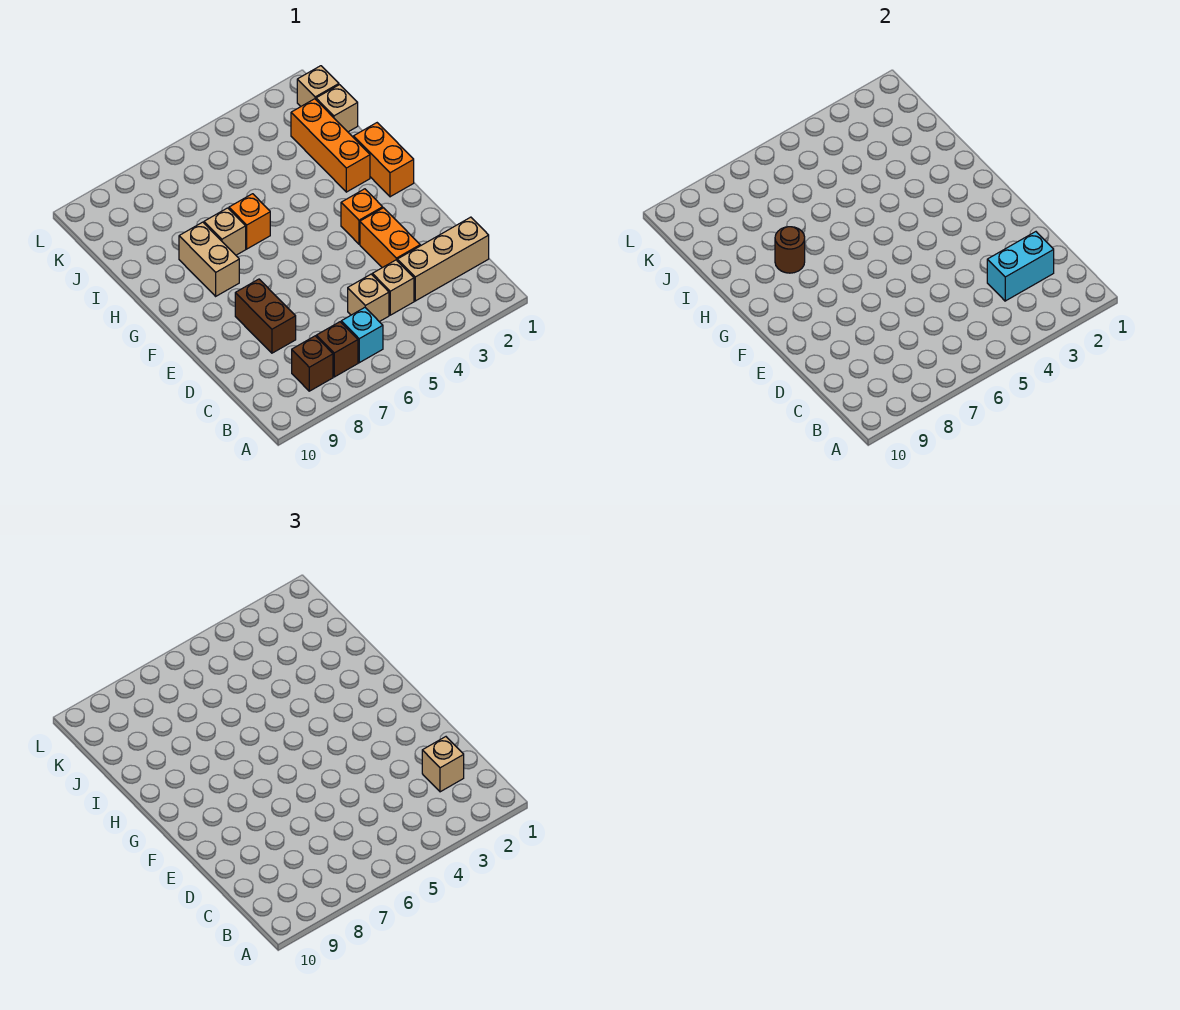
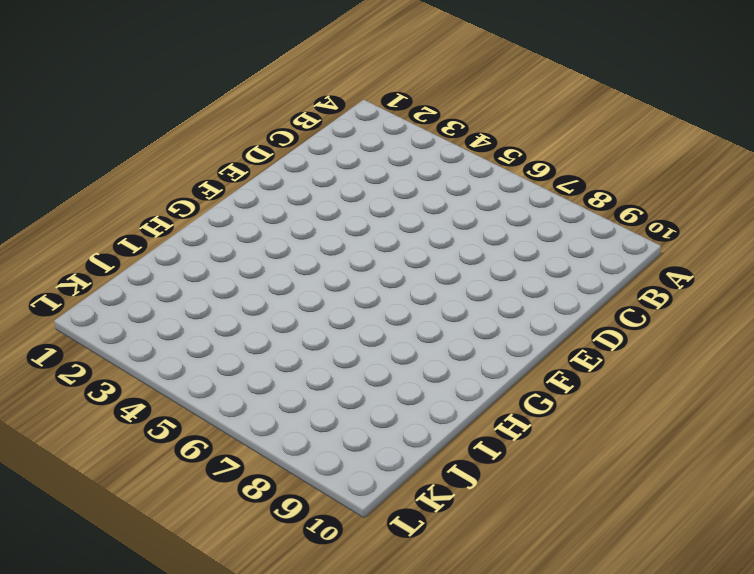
none -> cyan brick B6 level 1
none -> brown brick B7 level 1
none -> brown brick B8 level 1

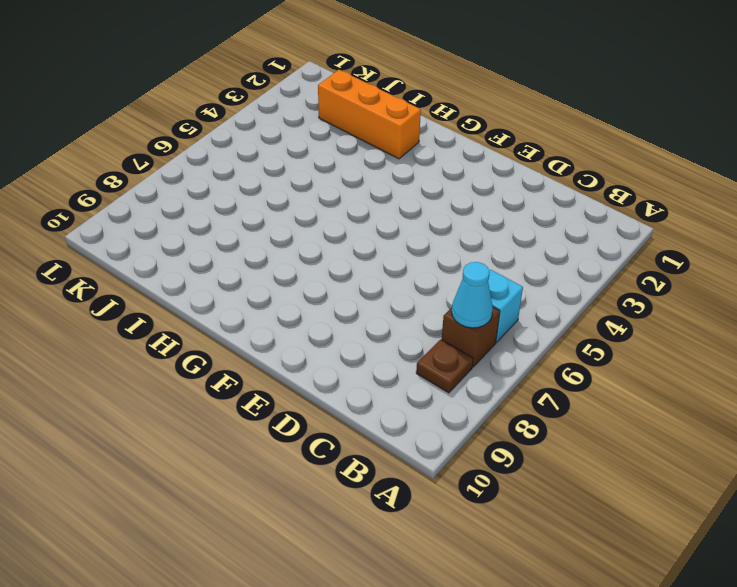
cyan cone B7 level 2 -> none
brown plate B8 level 1 -> brown brick B8 level 1
none -> tan brick C1:C3 level 1
none -> tan brick C4 level 1
none -> tan brick C5 level 1

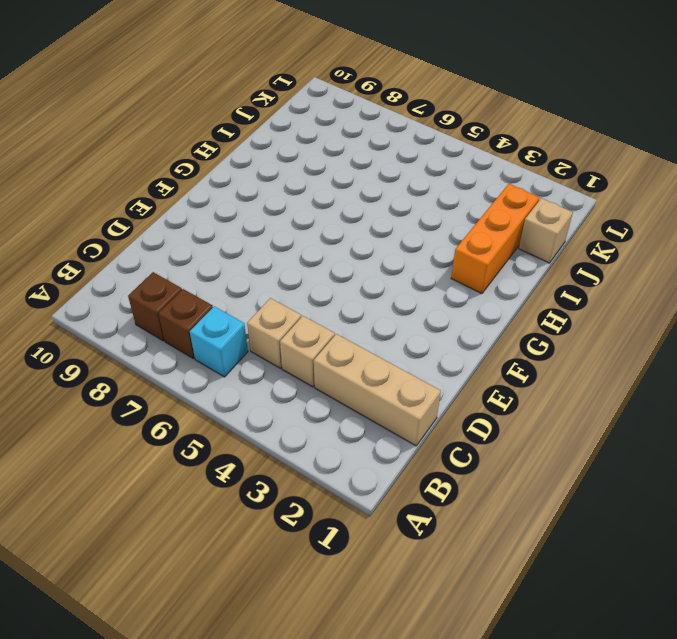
none -> orange brick D3:E3 level 1
none -> brown brick D8:E8 level 1
none -> orange brick F3 level 1

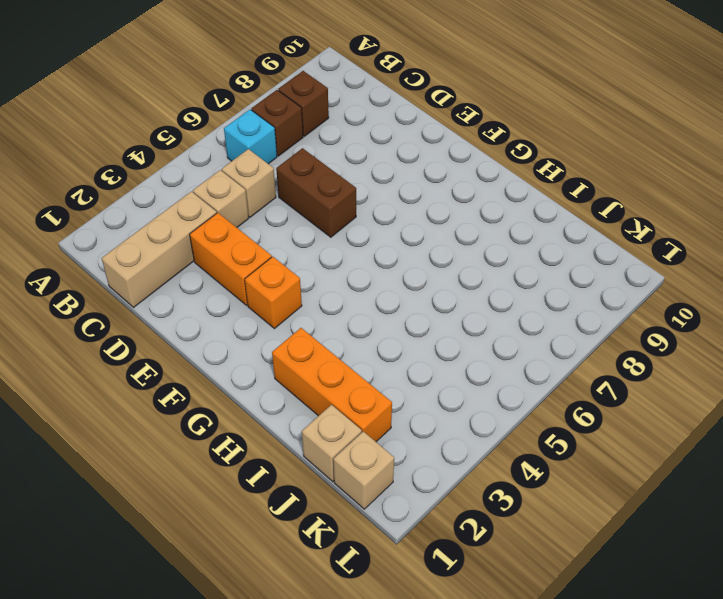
brown brick D6:E6 level 1 -> brown brick D8:E8 level 1
none -> orange brick G1:H1 level 1
none -> tan brick G8:H8 level 1
none -> orange brick H6 level 1

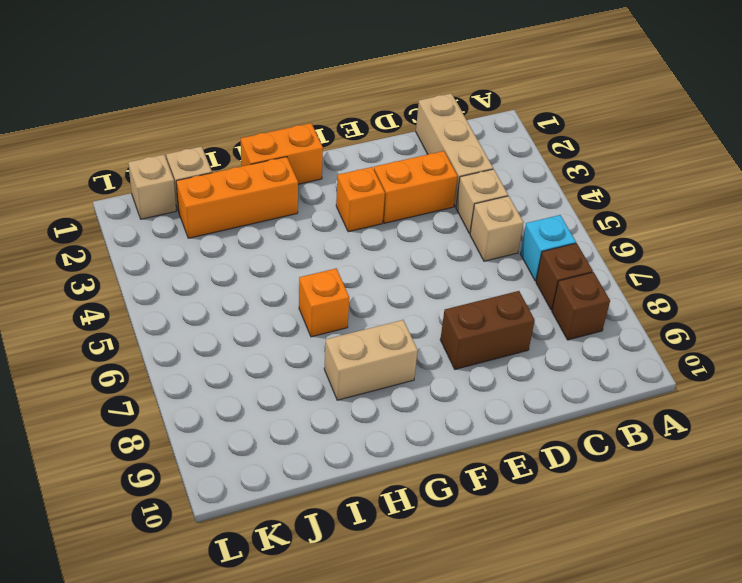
none -> tan brick H7 level 1
none -> cyan brick C2:C3 level 2
none -> brown round brick H8 level 2

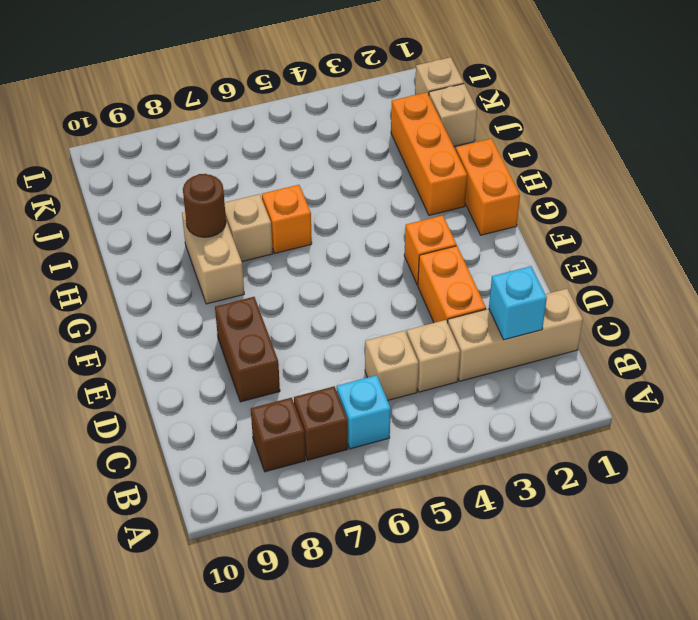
cyan brick C2 level 2 -> cyan brick C2:C3 level 2
none -> tan brick C2 level 3

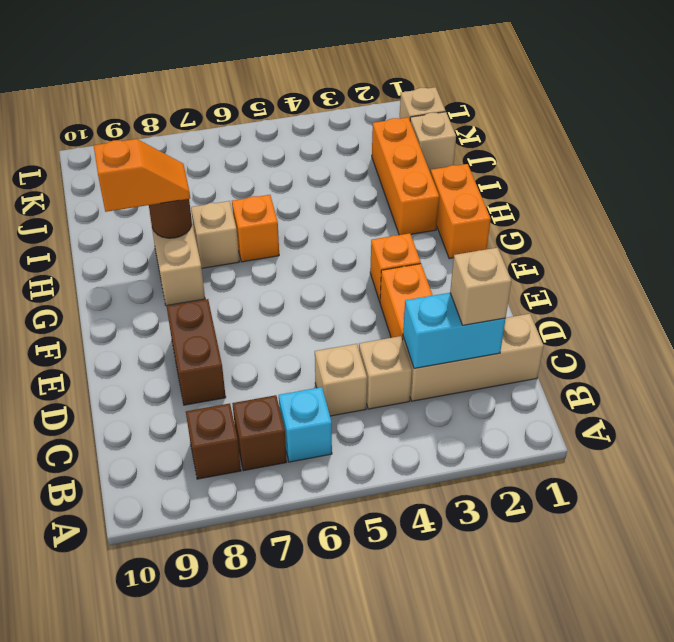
orange slope H8:H9 level 3 top 9 -> none

